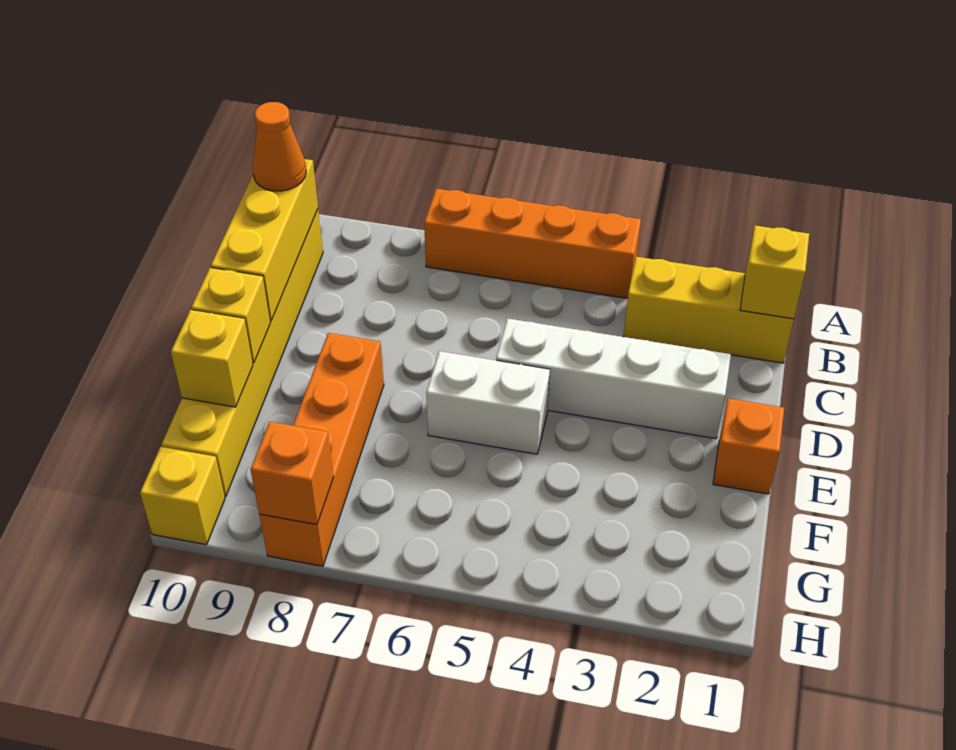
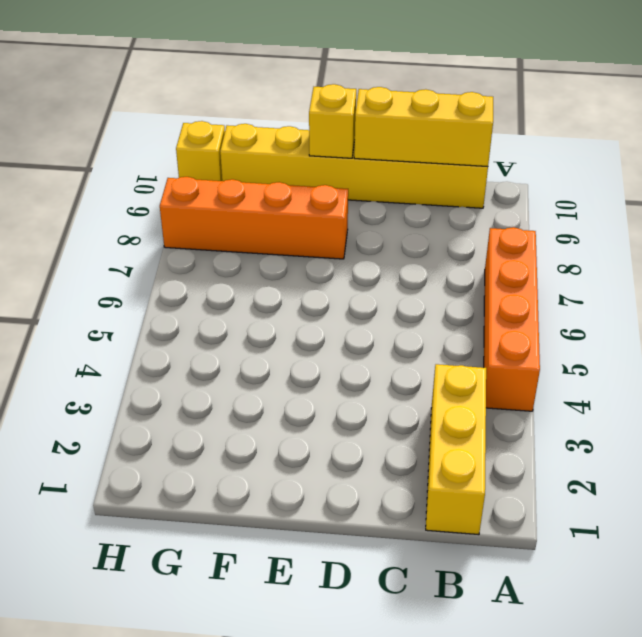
none -> white brick D2:D5 level 1
none -> orange brick E1 level 1
none -> white brick E5:E6 level 1

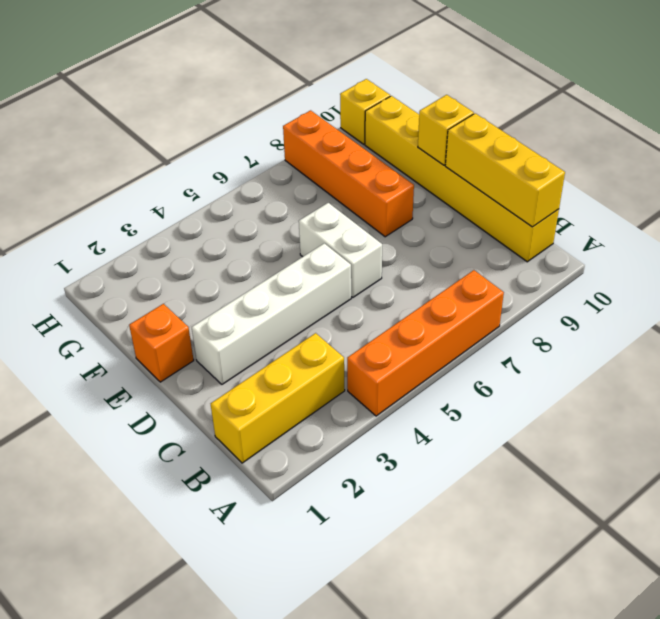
white brick D6:E6 level 1 -> white brick E5:E6 level 1
none -> yellow brick B1 level 2
none -> yellow brick F10 level 2
none -> orange brick H8 level 2

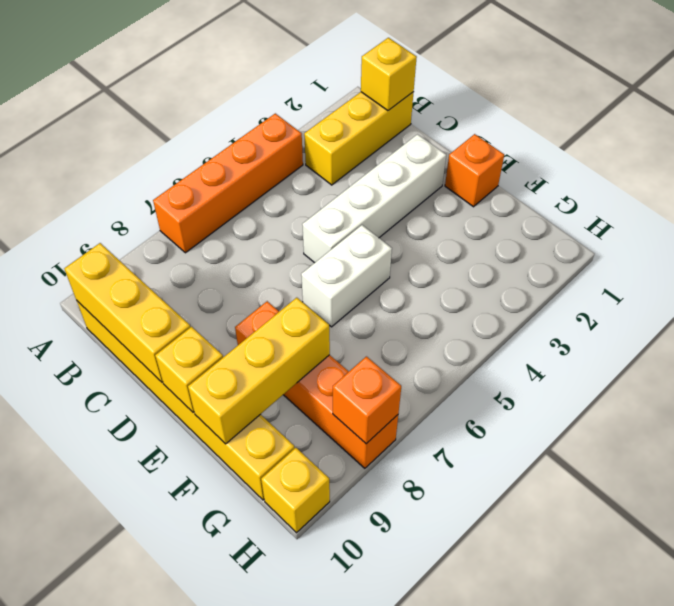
yellow brick F8:F10 level 2 -> yellow brick F10 level 2
none -> orange cone B10 level 3

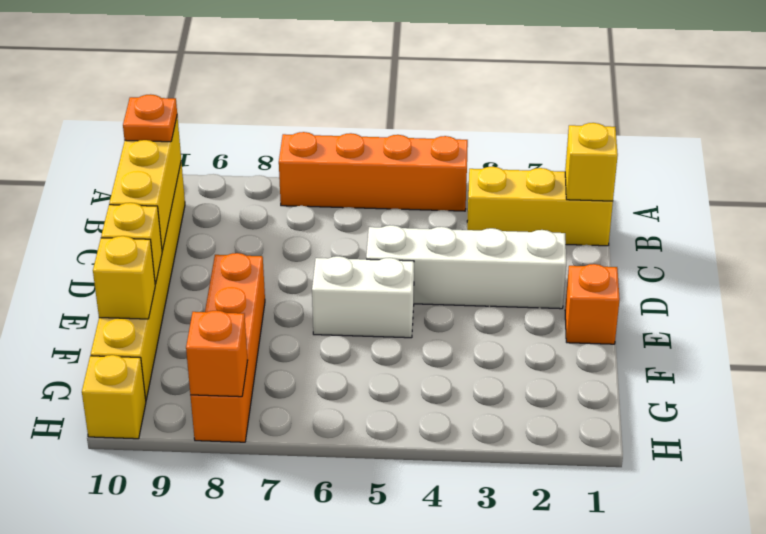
orange plate B10 level 3 -> orange cone B10 level 3

